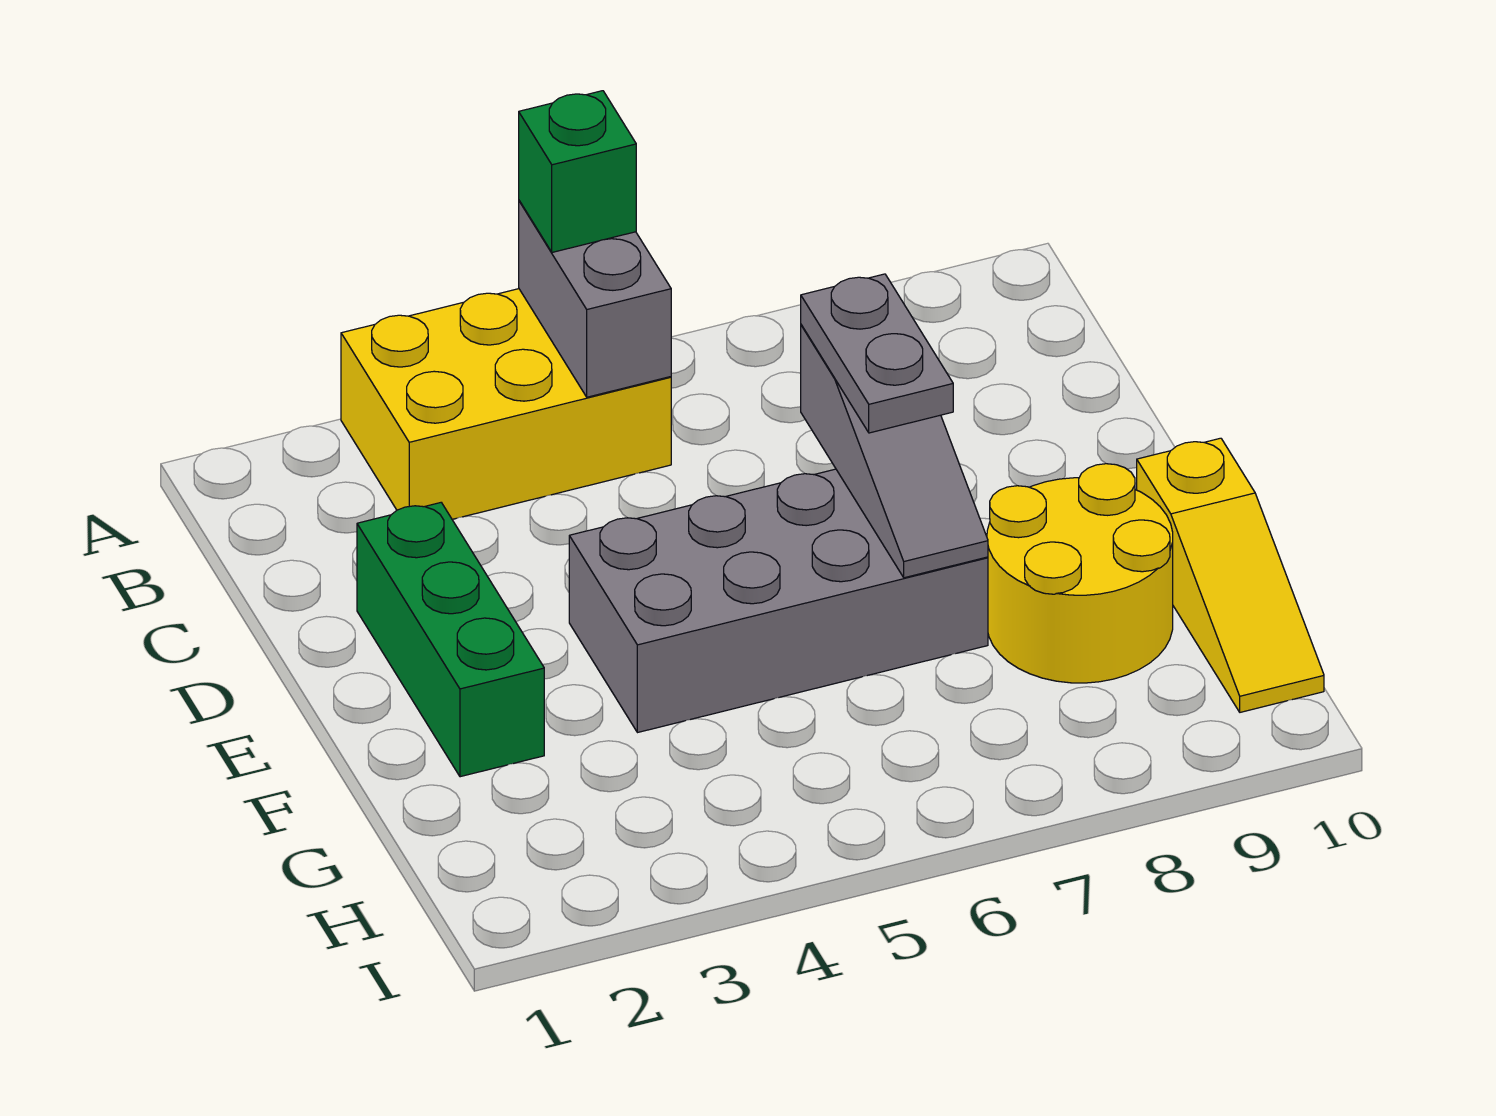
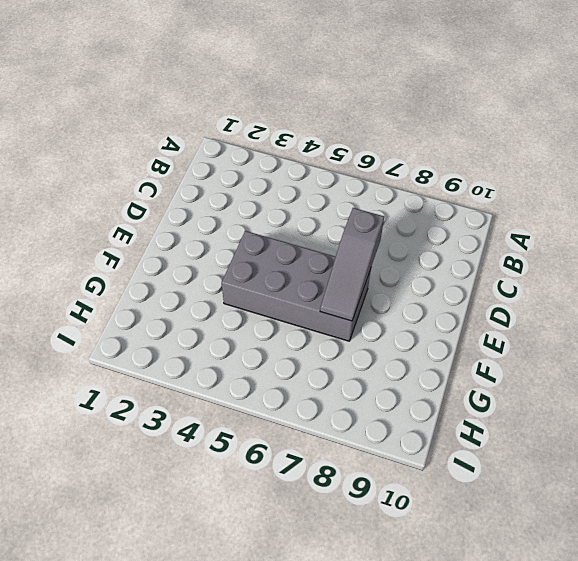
none -> yellow brick A3:B5 level 1
none -> green brick D2:F2 level 1

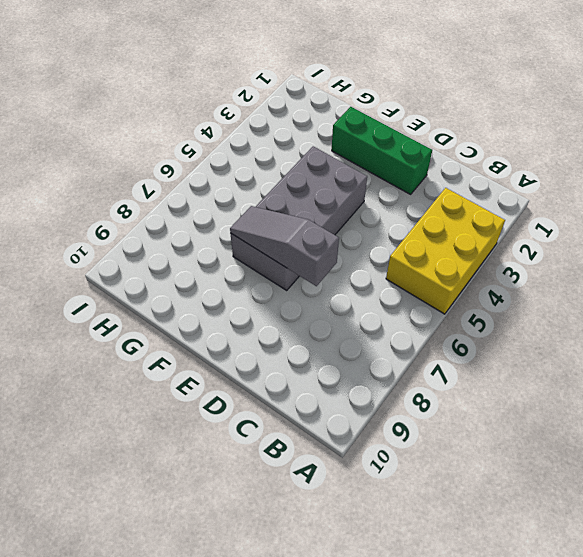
none -> yellow round brick F8:G9 level 1
none -> yellow slope F10:H10 level 1 top F

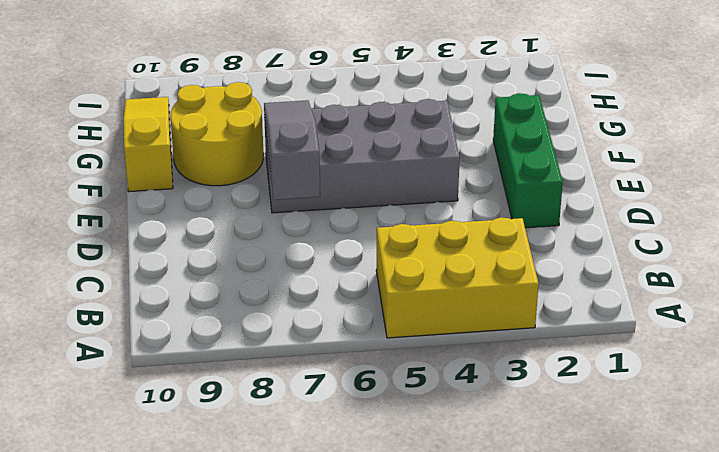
none -> grey brick A5:B5 level 2
none -> green brick A5 level 3

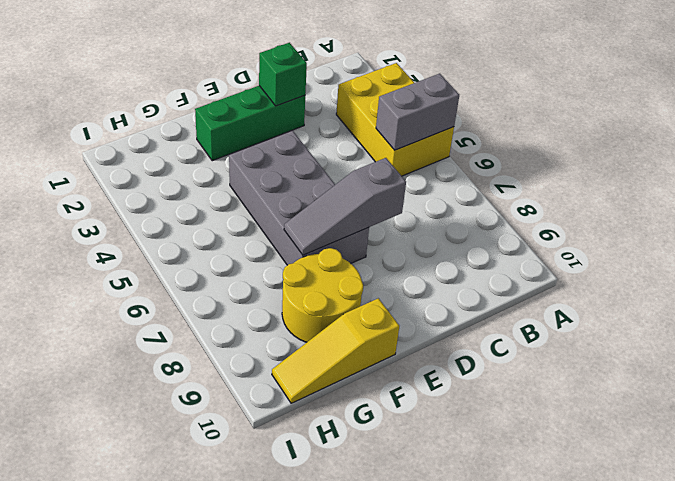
green brick D2 level 2 -> green brick A5 level 3
none -> grey plate D7:E7 level 3

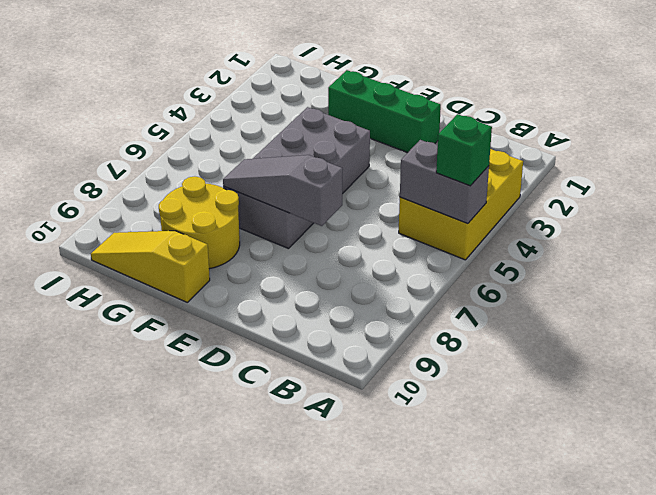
none -> grey plate D7:E7 level 3

